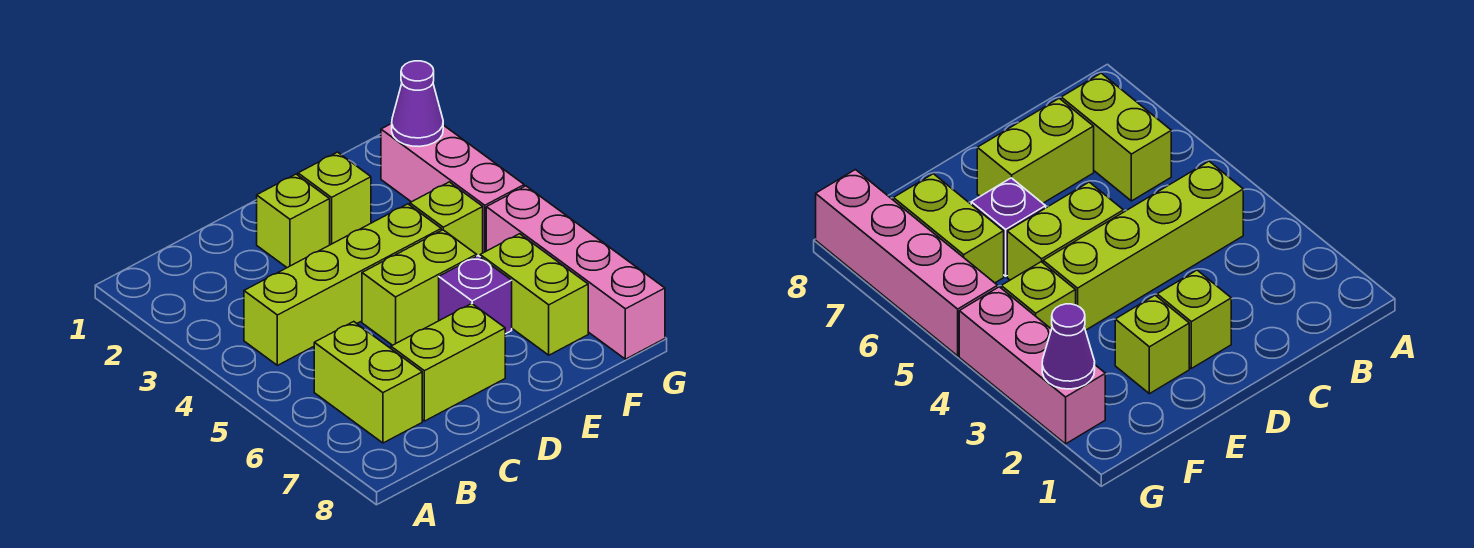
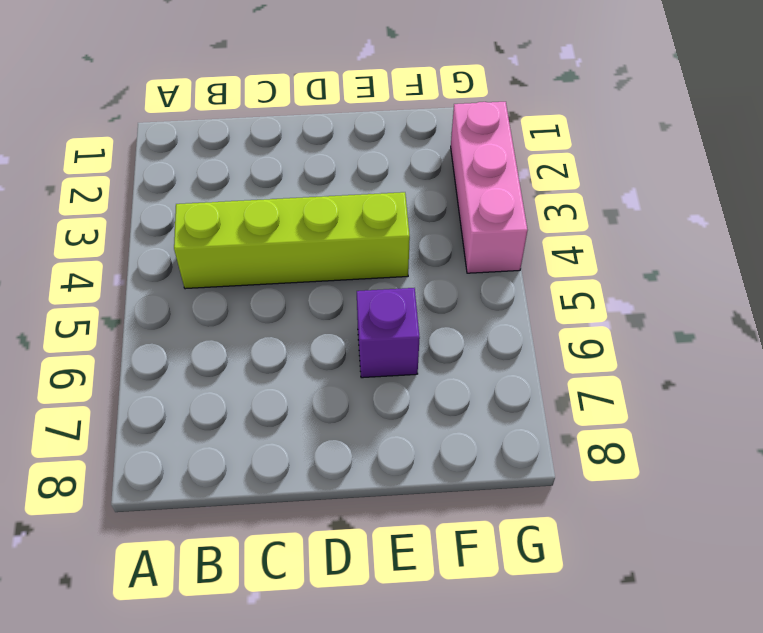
none -> lime brick B6:B7 level 1
none -> lime brick C7:D7 level 1
none -> lime brick D2 level 1

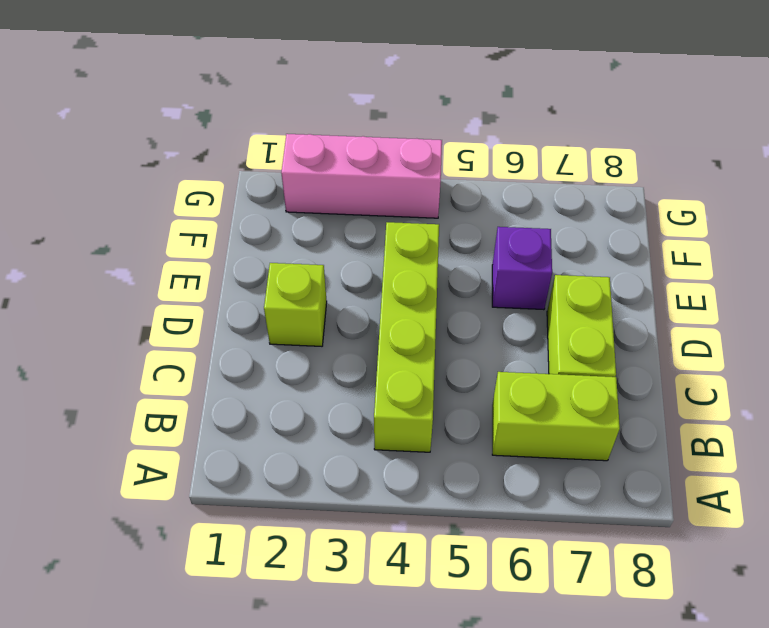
none -> lime brick D5:E5 level 1
none -> lime brick E2 level 1
none -> lime brick F4 level 1

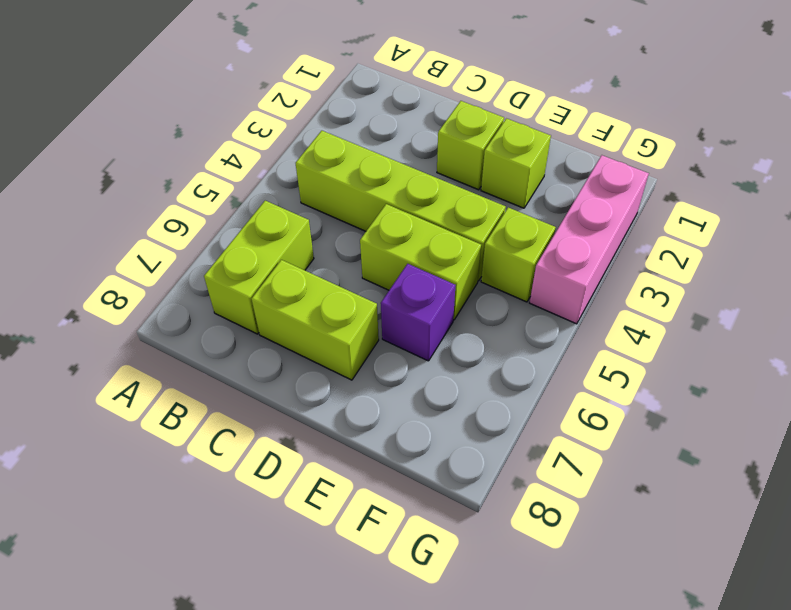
none -> lime brick F6:F7 level 1
none -> pink brick G5:G8 level 1
none -> purple cone G2 level 2

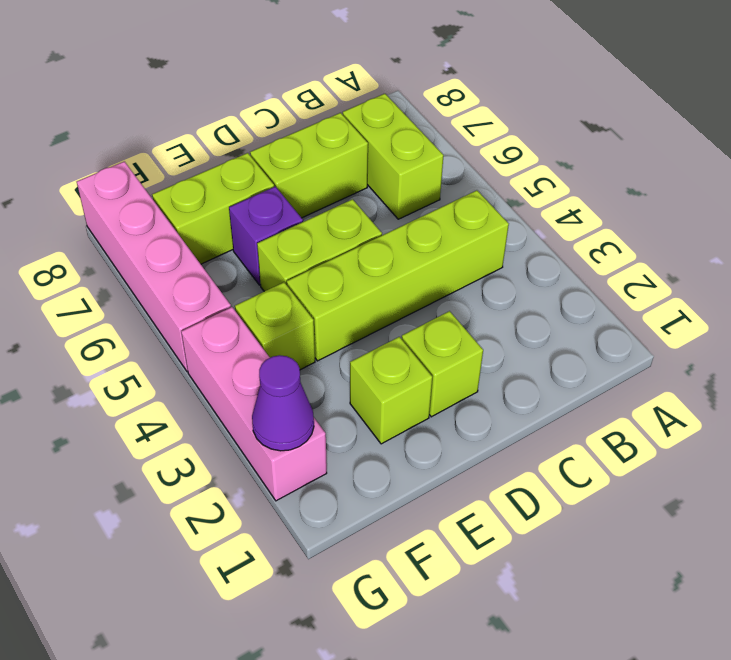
lime brick E7:F7 level 1 -> lime brick F6:F7 level 1

